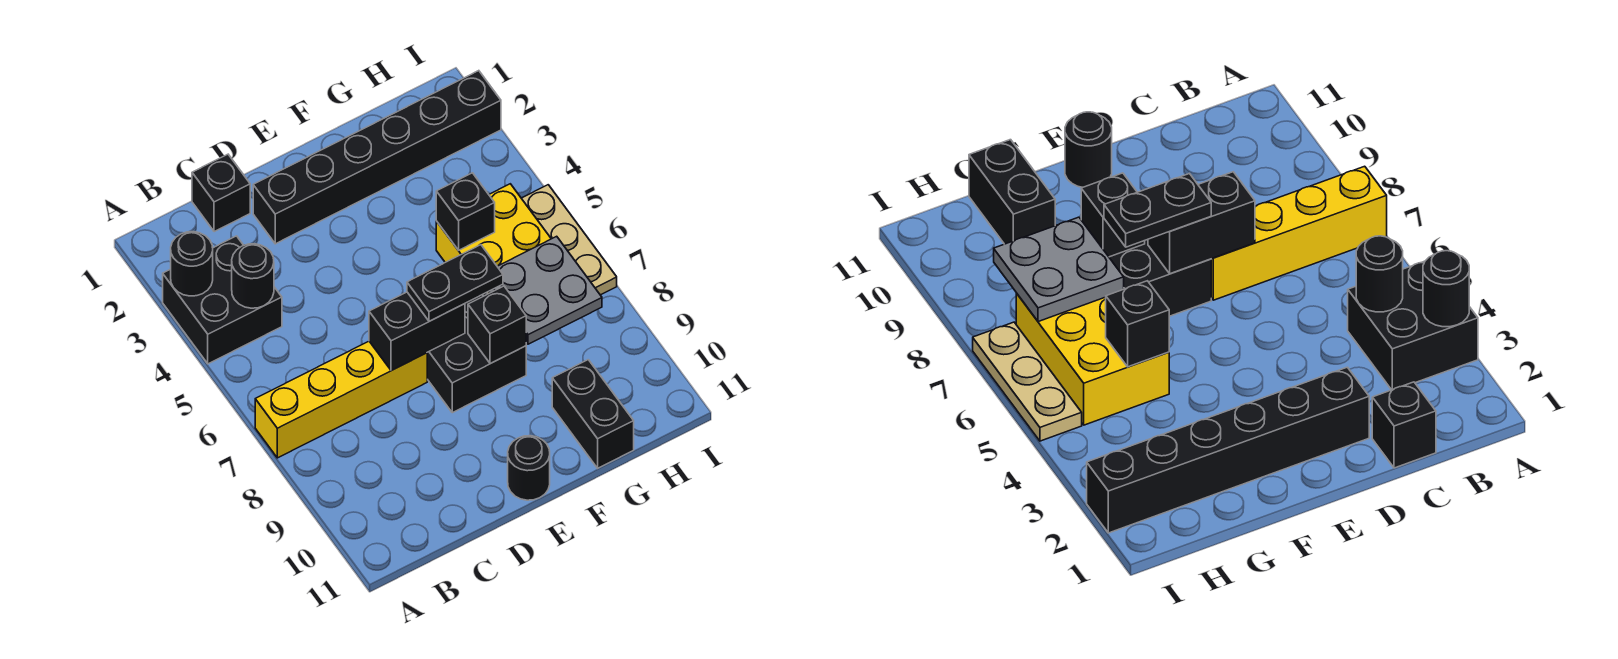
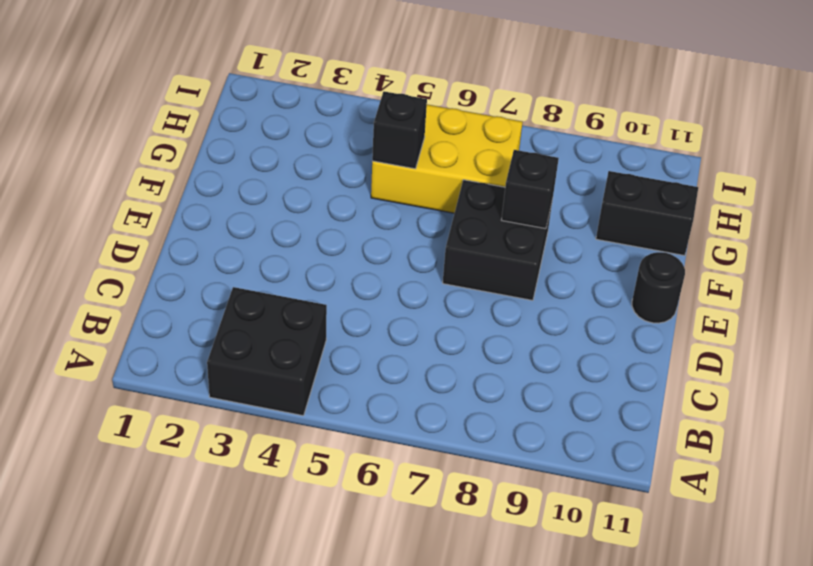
none -> yellow brick A7:D7 level 1
none -> black brick C1 level 1
none -> black brick D2:I2 level 1

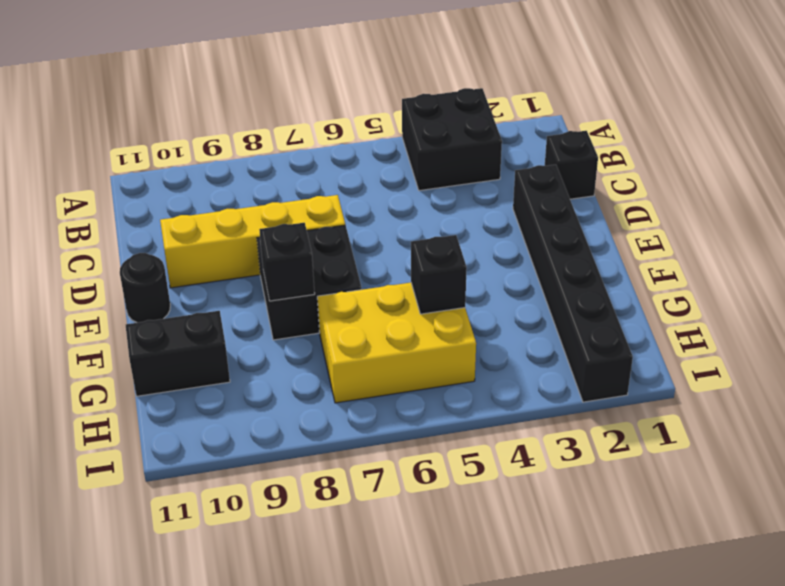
yellow brick D7:D10 level 1 -> yellow brick A7:D7 level 1
none -> tan plate I5:I7 level 1
none -> black round brick A3 level 2
none -> black round brick B4 level 2

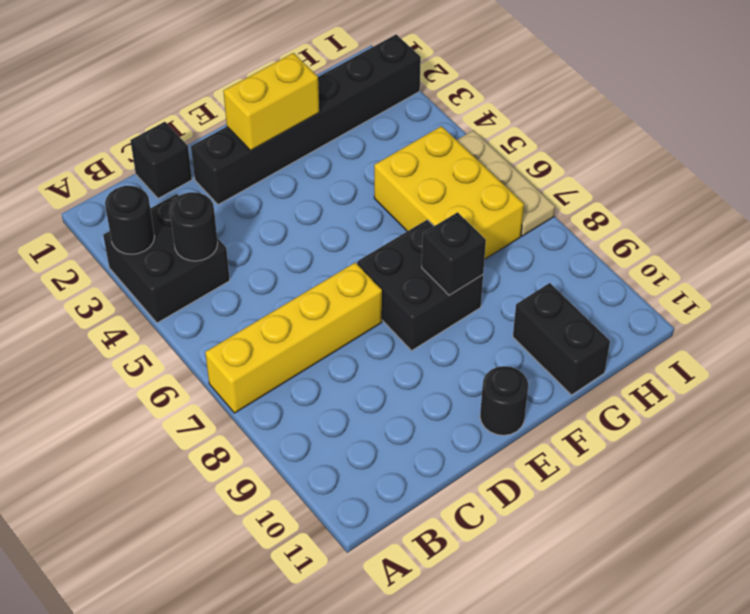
yellow brick E2:F2 level 2 -> none
none -> black brick D7:E7 level 2
none -> black brick G5 level 2
none -> grey plate G7:H8 level 2

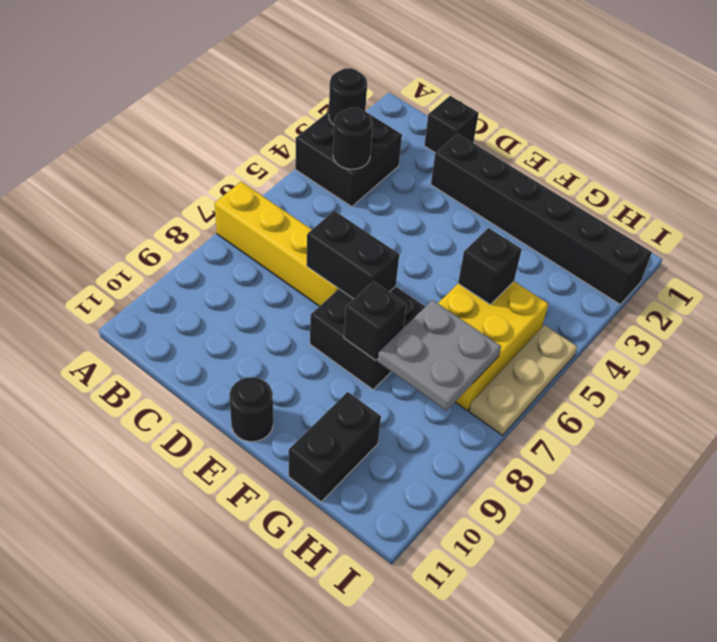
none -> black plate E7:F7 level 3

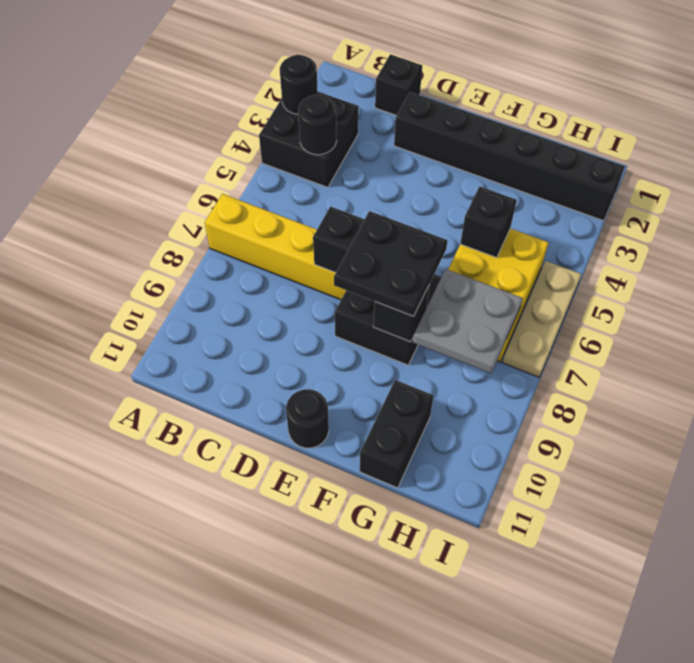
black plate E7:F8 level 3 -> black plate E7:F7 level 3

